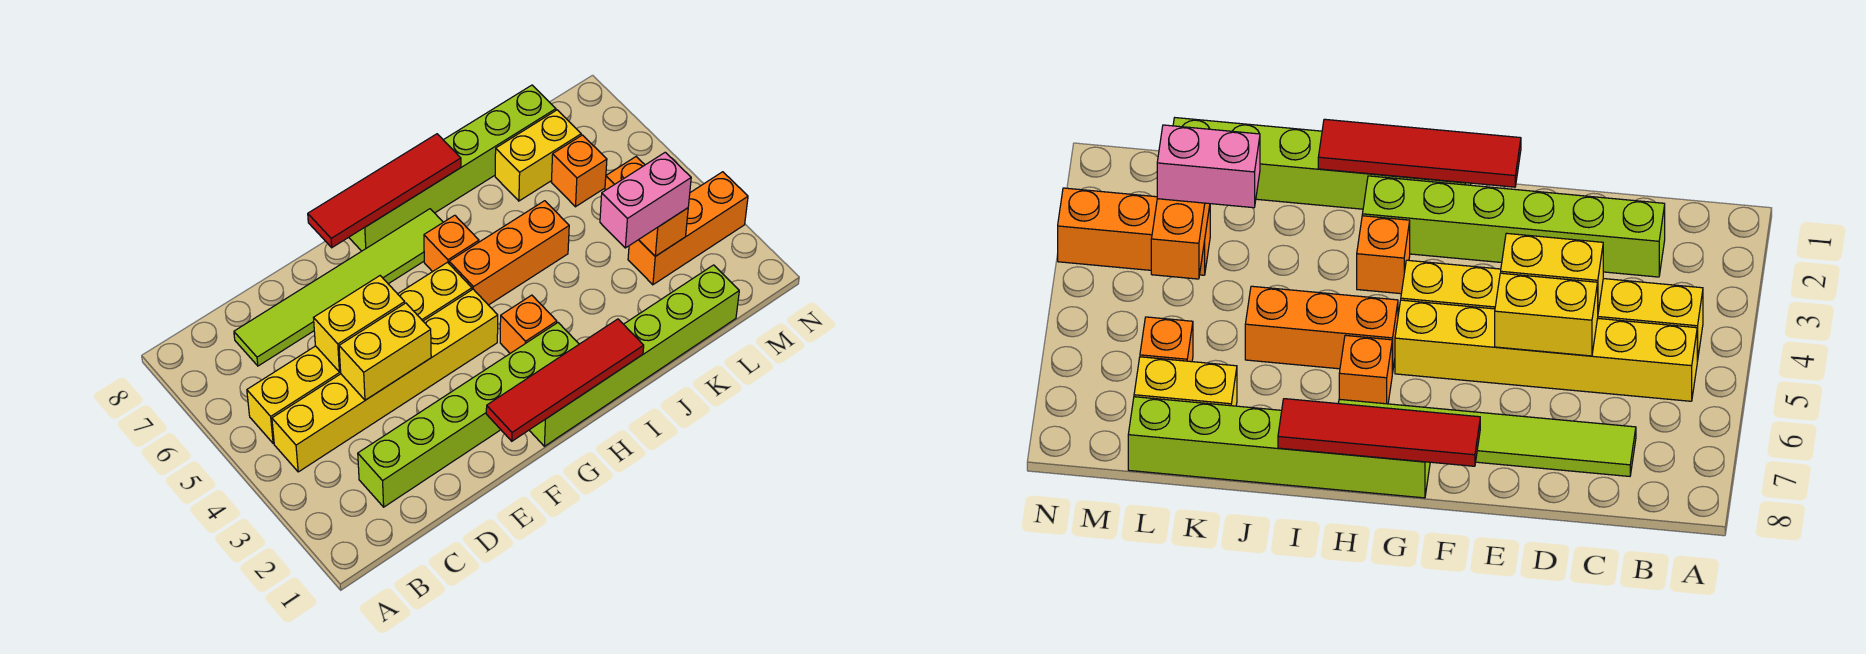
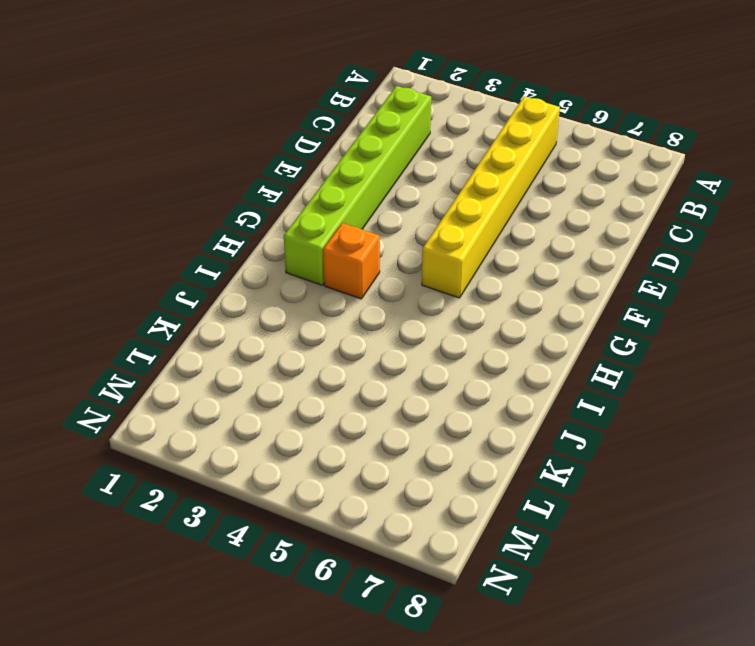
none -> yellow brick B4:G4 level 1
none -> lime tile C7:H7 level 1
none -> lime brick G1:L1 level 1

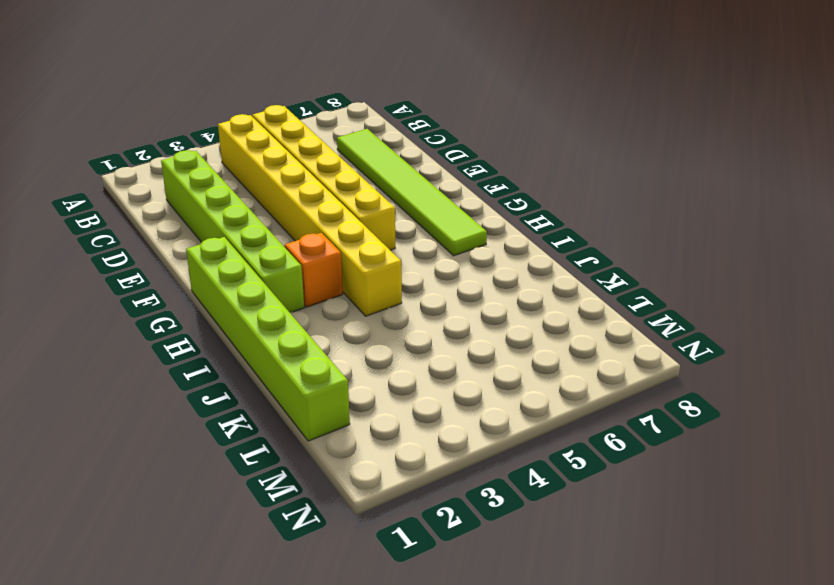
yellow brick B4:I4 level 1 -> yellow brick B4:G4 level 1
none -> lime brick G8:L8 level 1
none -> orange brick H5:J5 level 1
none -> orange brick H6 level 1

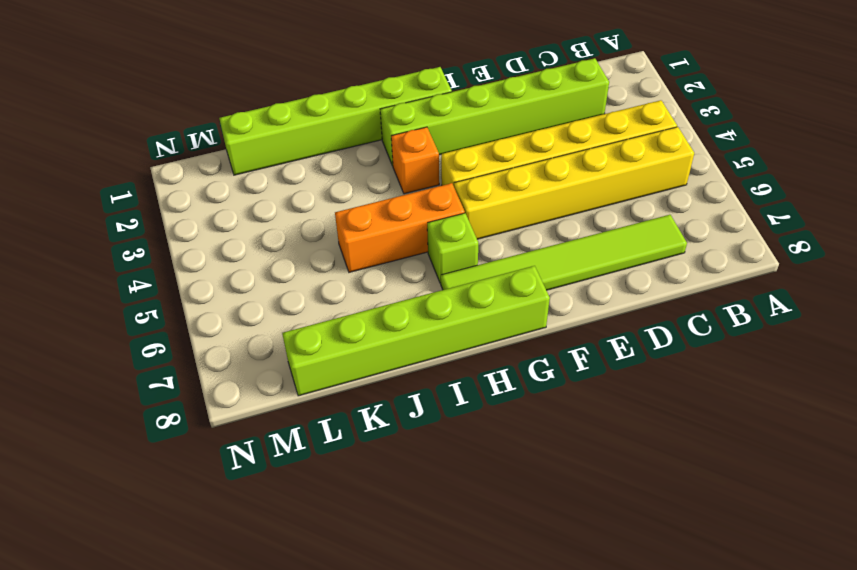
lime brick H6 level 1 -> orange brick H6 level 1
none -> yellow brick K7:L7 level 1
none -> orange brick L3:N3 level 1
none -> orange brick L6 level 1

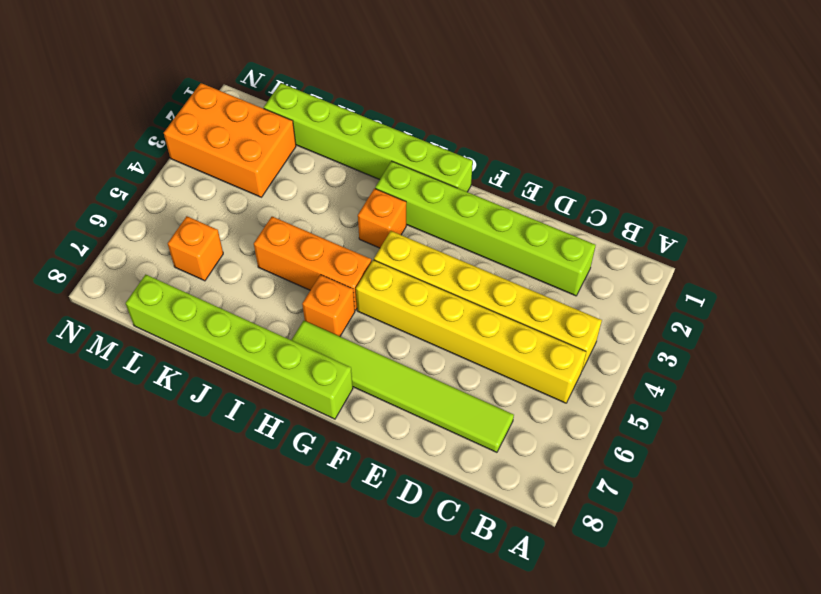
orange brick L2:N3 level 1 -> orange brick L3:N3 level 1
none -> yellow brick K7:L7 level 1
none -> yellow brick D4:E4 level 2
none -> yellow brick D5:E5 level 2

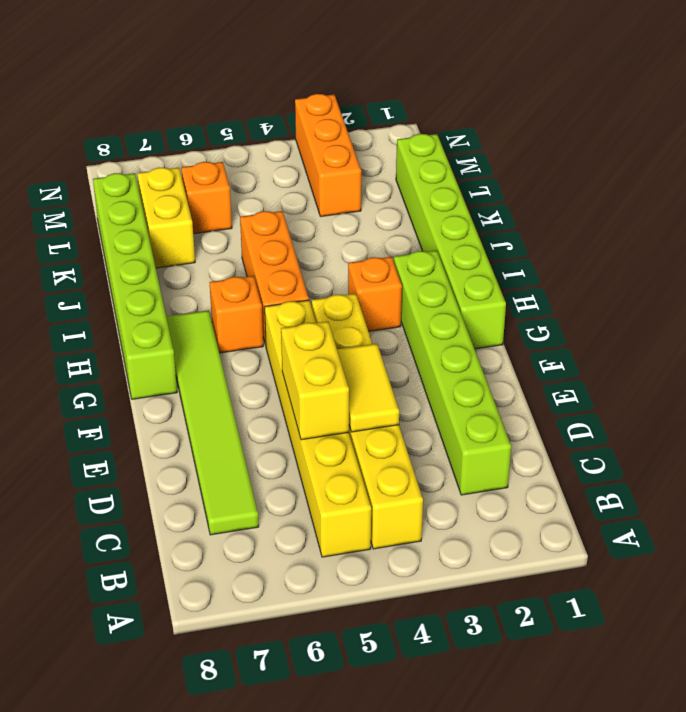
yellow tile D4:E4 level 2 -> yellow brick D4:E4 level 2
none -> red tile F1:I1 level 2
none -> red tile F8:I8 level 2
none -> orange brick L3:L4 level 2

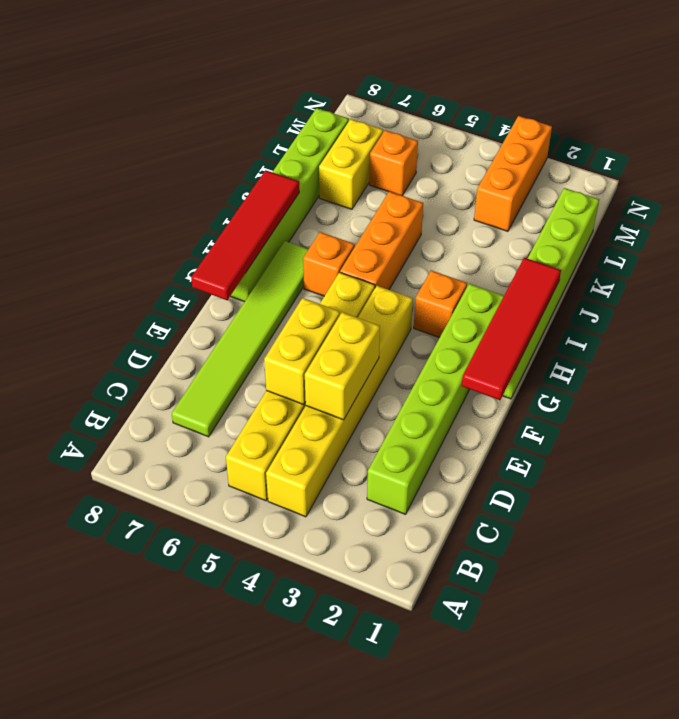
none -> orange brick L3:L4 level 2
none -> pink brick K3:L3 level 3

